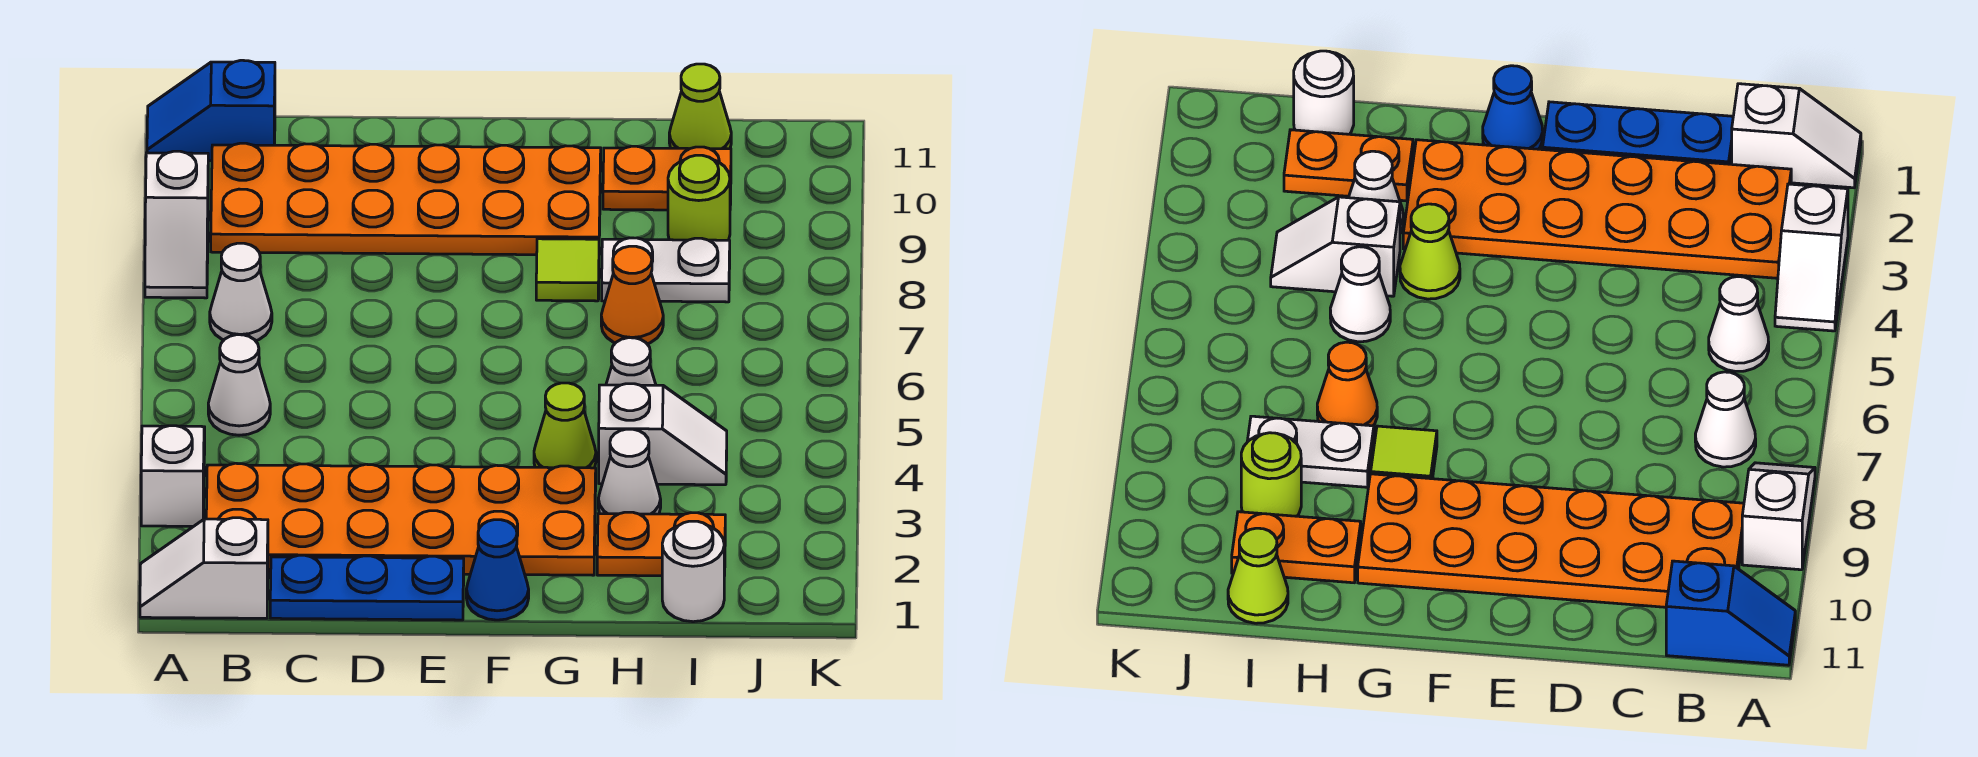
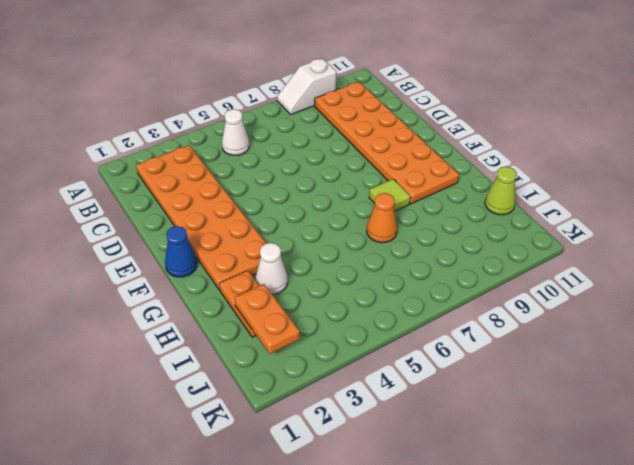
orange plate I2:J2 level 2 -> orange plate H10:I10 level 1
none -> white slope A1:B1 level 1 top B
none -> white slope A3:A4 level 1 top 3
none -> blue slope A11:B11 level 1 top B

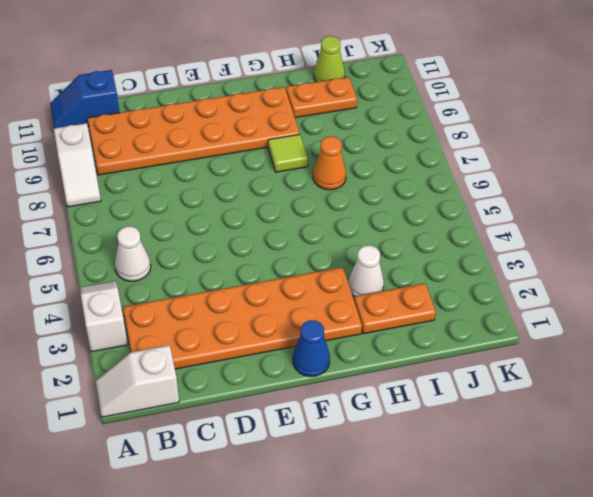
none -> white cone B7 level 1
none -> blue plate C1:E1 level 1
none -> lime cone G4 level 1

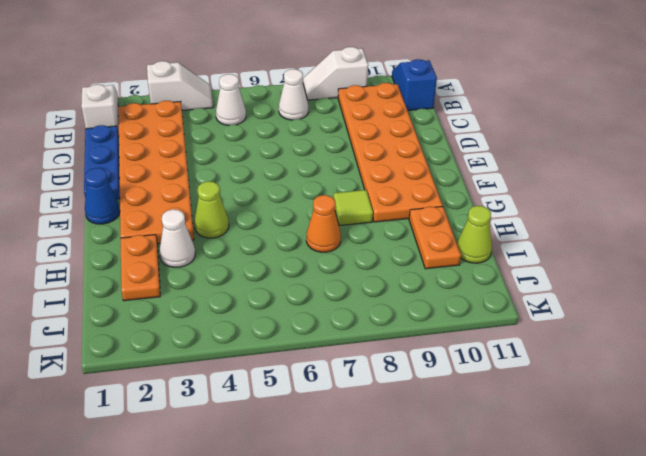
none -> white slope H4:I4 level 1 top H
none -> white cone H5 level 1
none -> white plate H8:I8 level 1

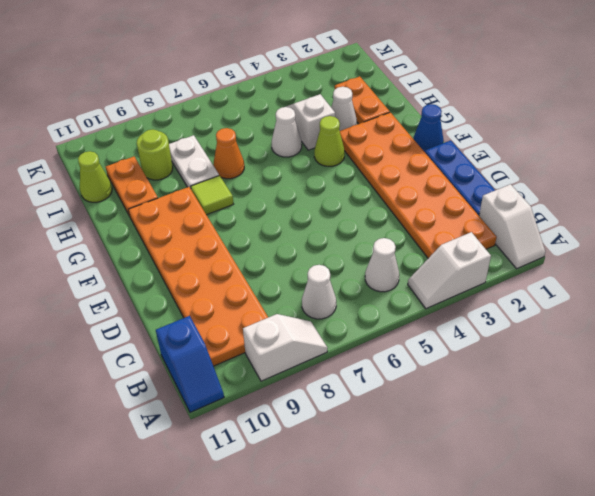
none -> white round brick I1 level 1

